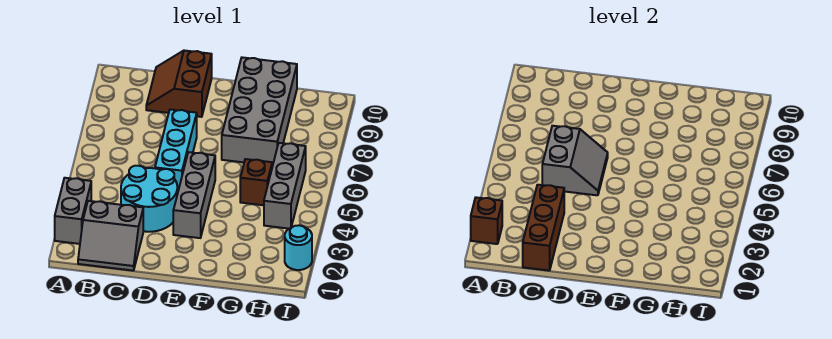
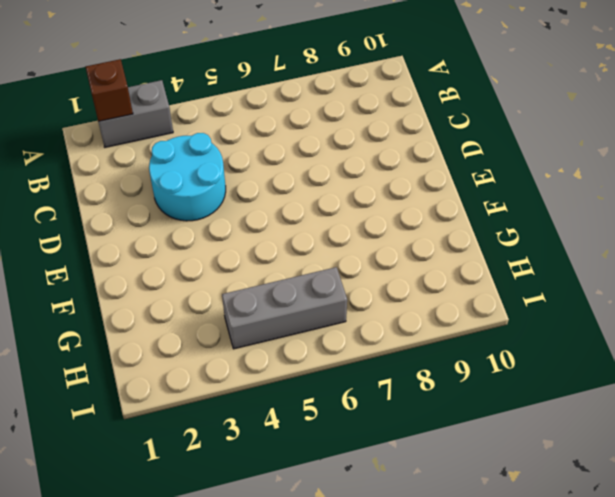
none -> grey slope B1:C2 level 1 top 2
none -> brown slope C9:D10 level 1 top D
none -> cyan brick D5:D7 level 1

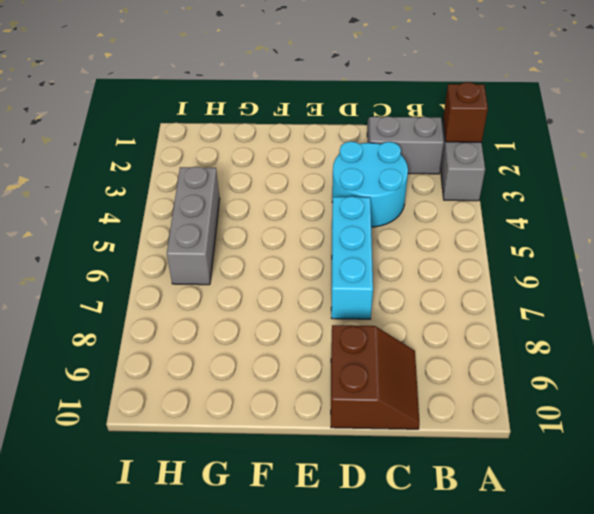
none -> grey brick E3:E5 level 1
none -> grey brick F7:G10 level 1
none -> brown brick G5 level 1

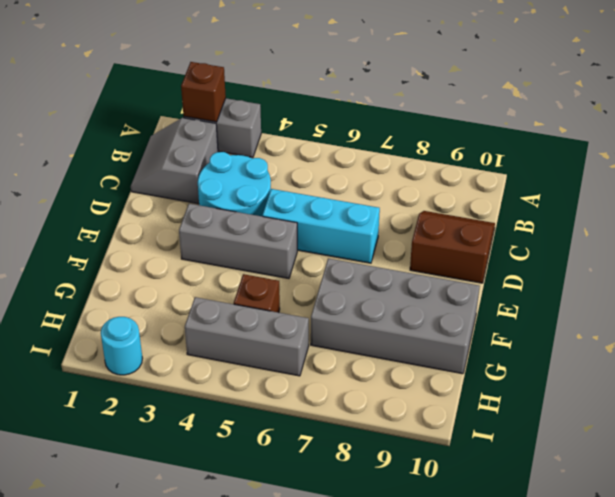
none -> brown brick C1:C3 level 2
none -> grey slope C5:D6 level 2 top C

